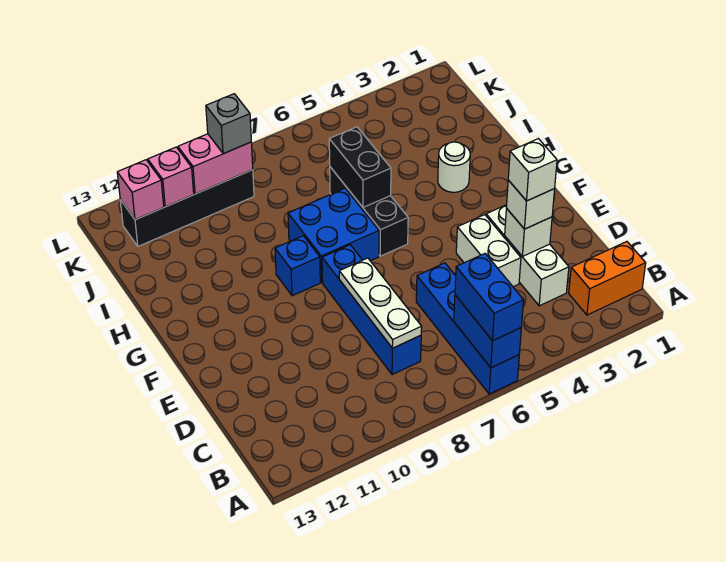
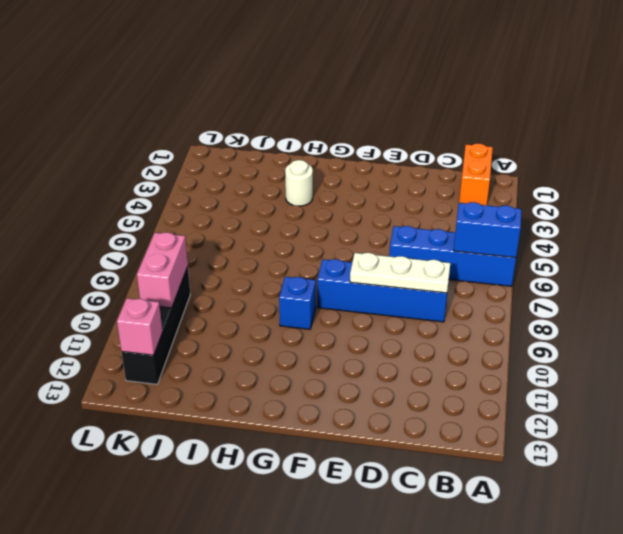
none -> white brick C3:E3 level 1
none -> white brick D4:E4 level 1
none -> black brick G6:I6 level 1

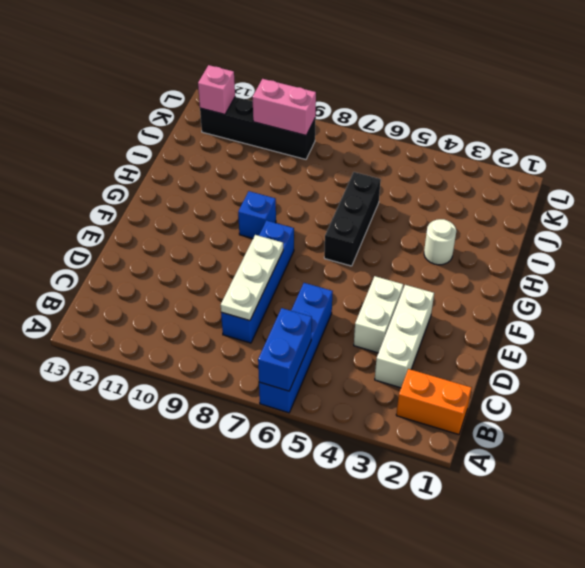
none -> blue brick G7:H8 level 1
none -> white brick D3 level 2
none -> black brick H6:I6 level 2

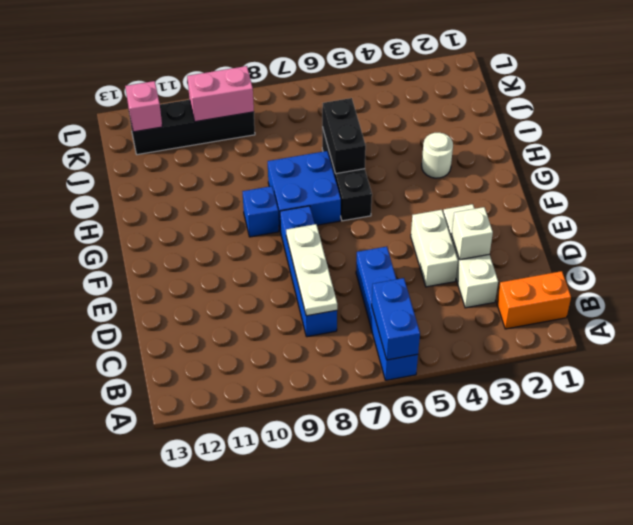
none -> pink brick K11 level 2
none -> blue brick A6:B6 level 3
none -> white brick D3 level 3

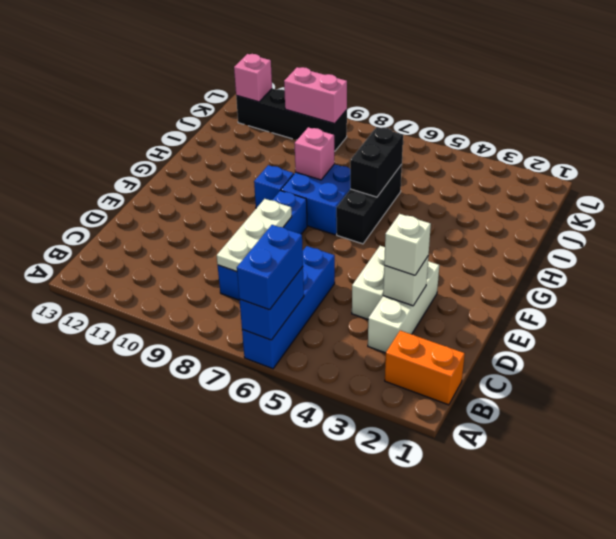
pink brick H8 level 2 -> pink brick K11 level 2
none -> white round brick H3 level 1
none -> grey brick K9 level 3
none -> white brick D3 level 4

